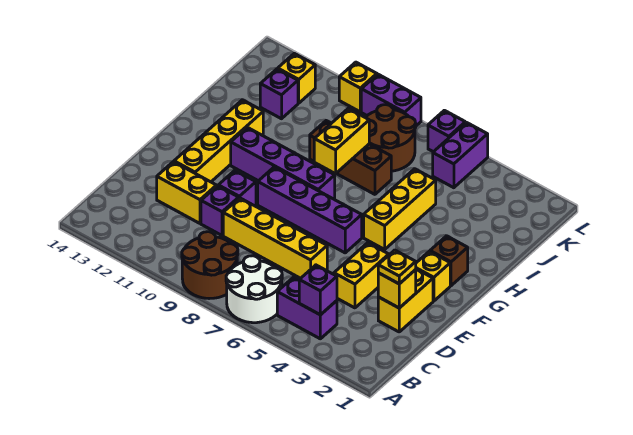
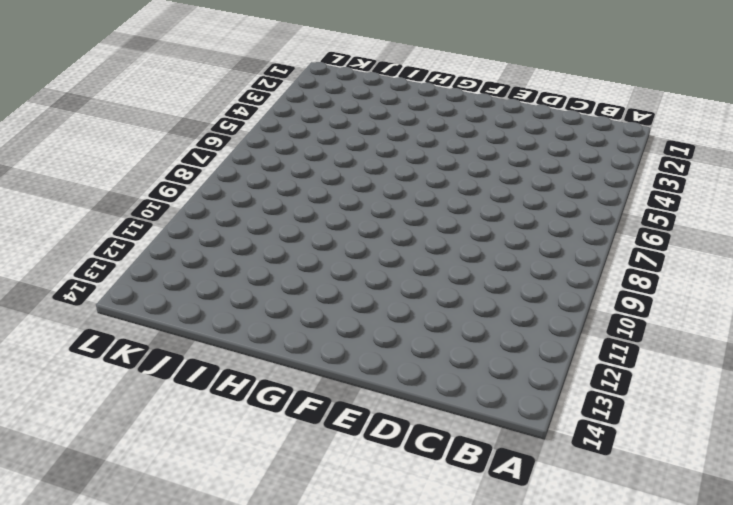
none -> white round brick A6:B7 level 1
none -> brown round brick A8:B9 level 1
none -> purple brick B4:B5 level 1

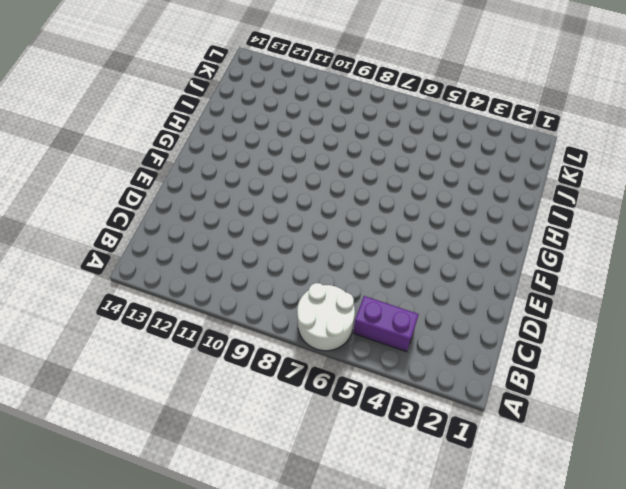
none -> brown round brick A8:B9 level 1
none -> yellow brick D2:E2 level 1
none -> yellow brick D4:E4 level 1

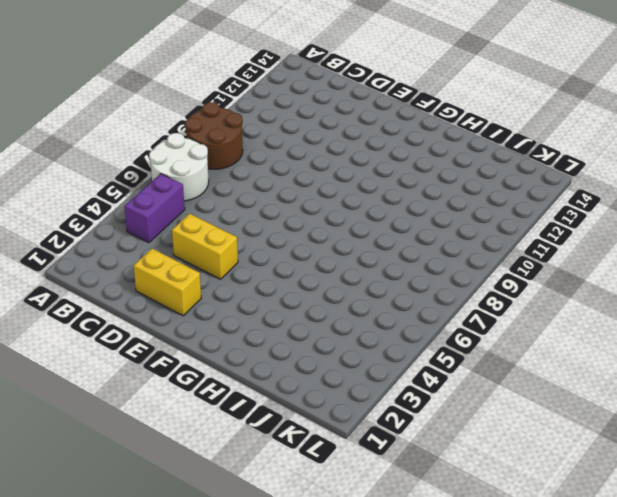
none -> yellow brick D6:D9 level 1
none -> purple brick D10 level 1
none -> yellow brick D11:D12 level 1

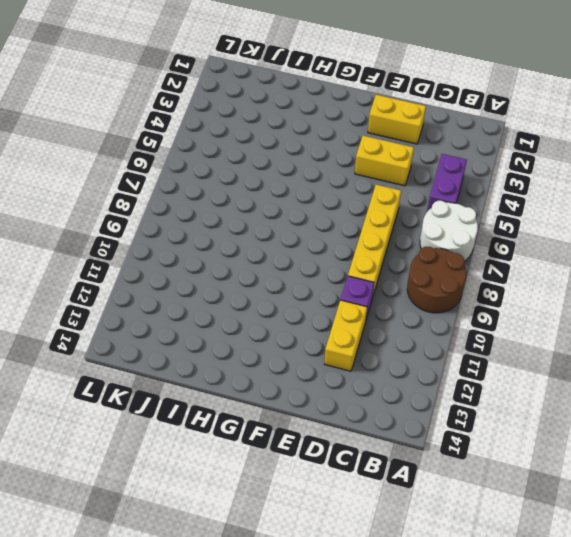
none -> purple brick E10 level 1
none -> yellow brick E12:H12 level 1
none -> yellow brick F2 level 1

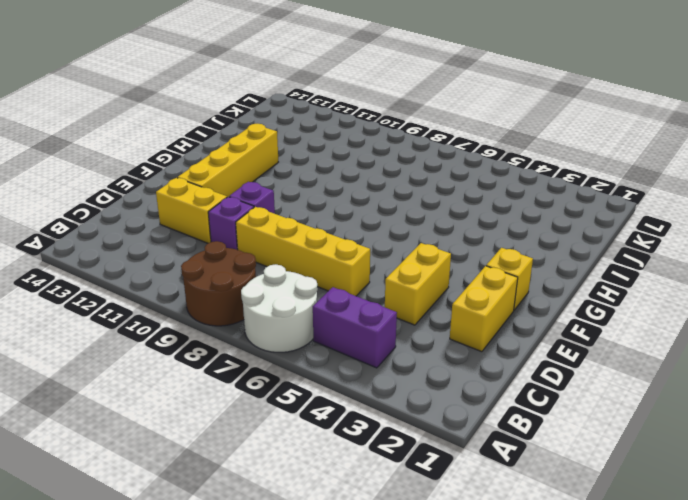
none -> purple brick F6:F9 level 1
none -> brown brick G2 level 1
none -> yellow brick G5:I5 level 1

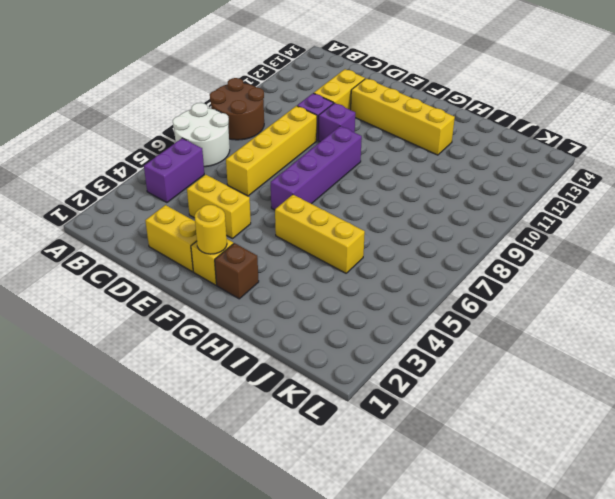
yellow round brick F2 level 2 -> none
none -> purple brick G8:G11 level 1
none -> brown brick I7:I9 level 1
none -> brown round brick J7:K8 level 1

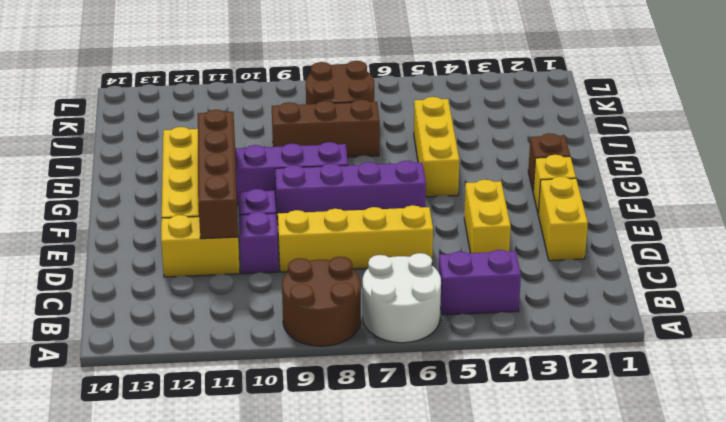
brown brick D11:G11 level 2 -> none
none -> purple brick J12 level 1
none -> purple brick K5:L5 level 1
none -> yellow brick K12 level 1

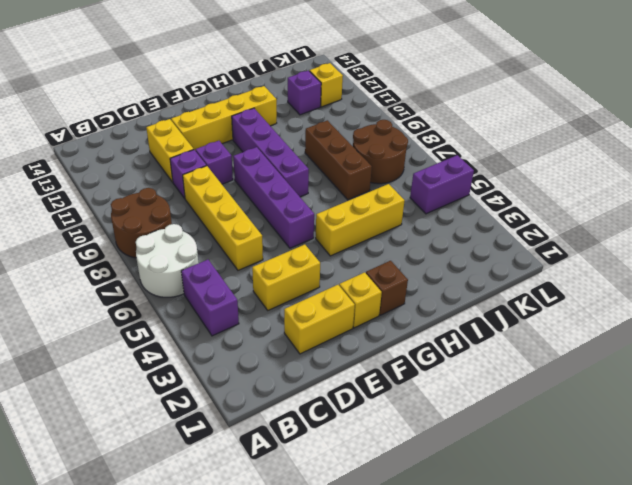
none -> purple brick L6 level 1
none -> purple brick L8:L9 level 1
none -> yellow brick L10 level 1

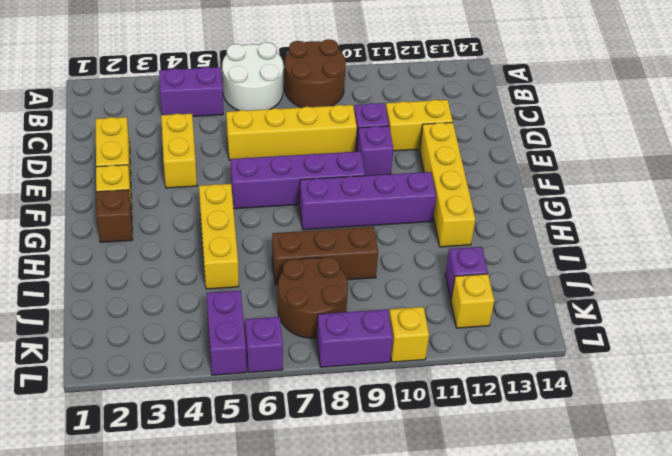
none -> purple brick B4 level 2
none -> yellow brick D2 level 2
none -> yellow brick H8:I8 level 2

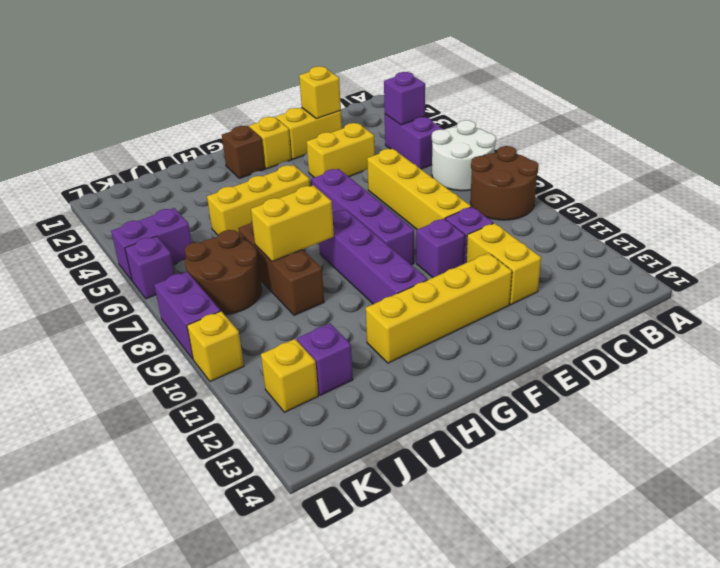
none -> yellow plate D2 level 3

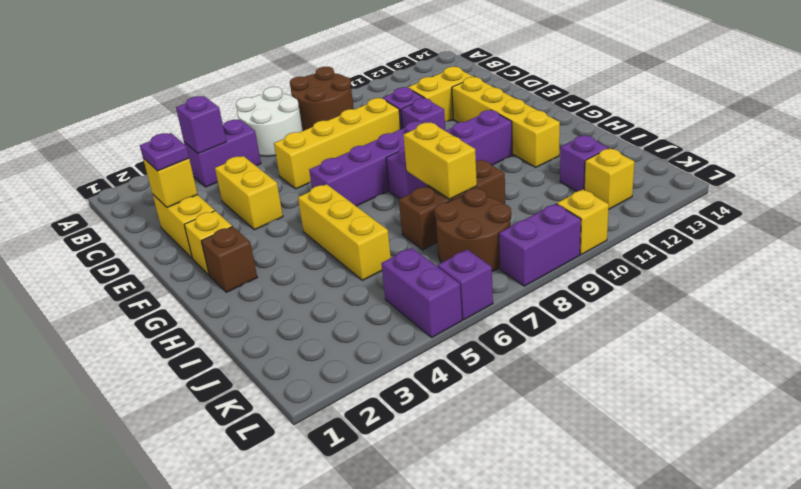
purple plate D2 level 3 -> yellow plate D2 level 3

